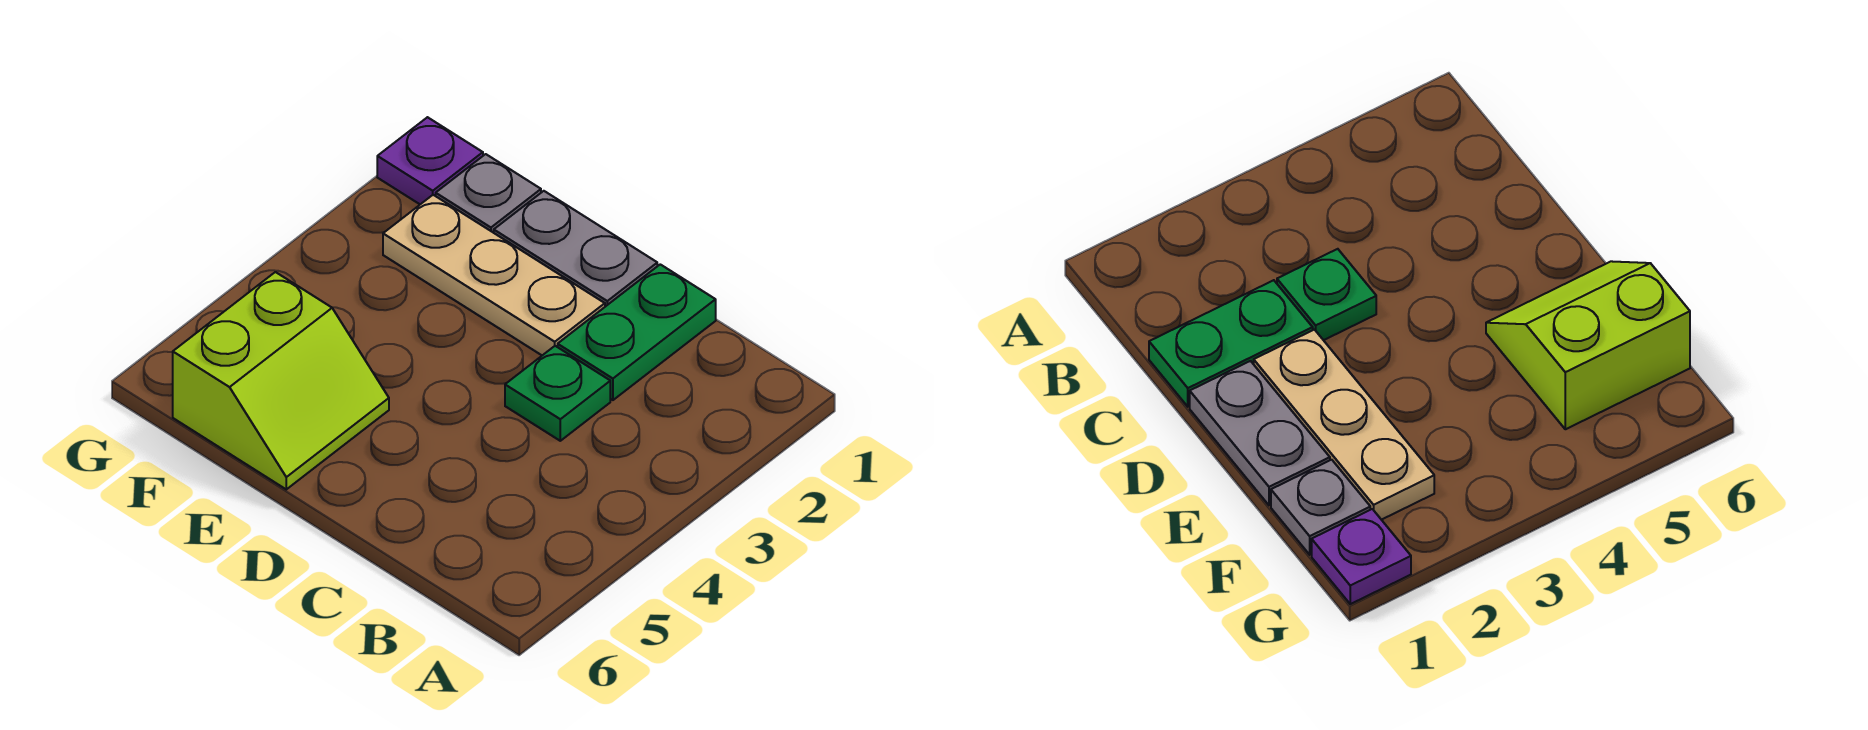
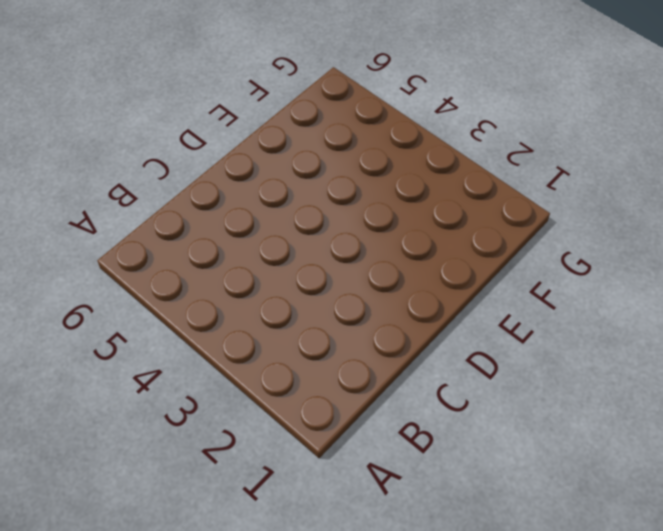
none -> green plate C1:C2 level 1
none -> green plate C3 level 1

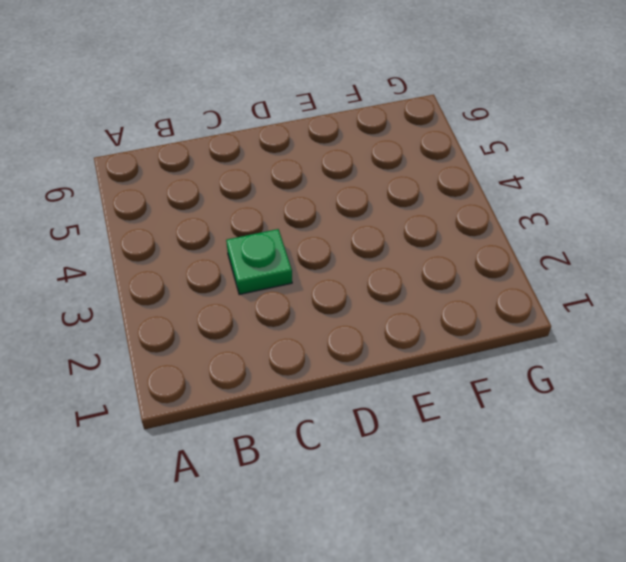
none -> green plate C1:C2 level 1
none -> grey plate D1:E1 level 1

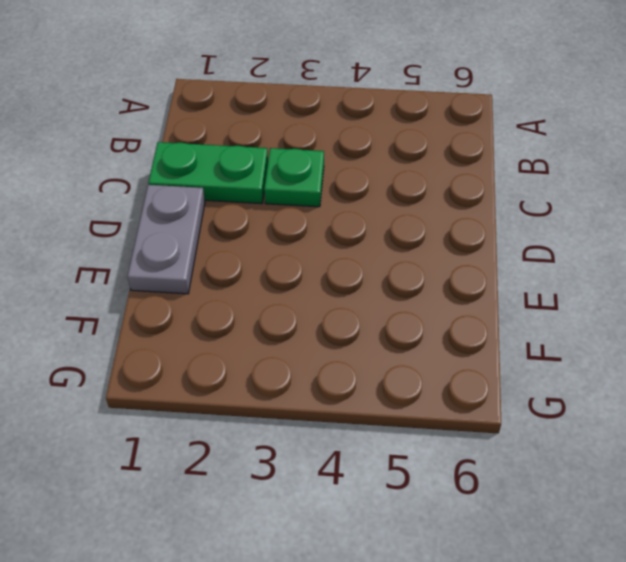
none -> tan plate D2:F2 level 1
none -> lime slope E5:F6 level 1 top F

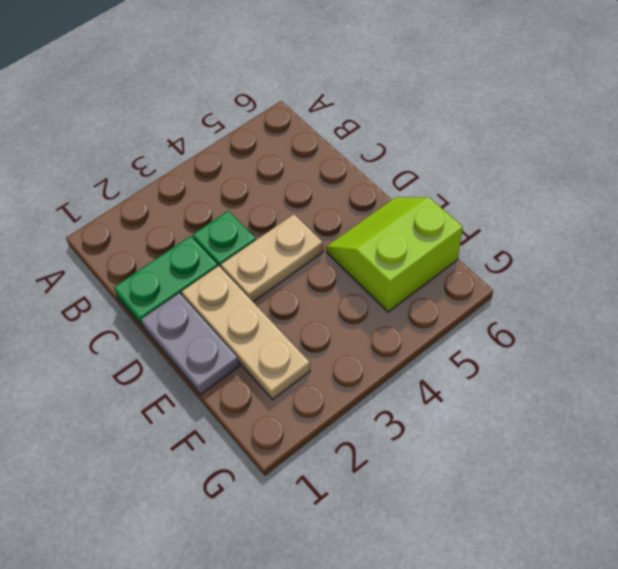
tan plate D3:D4 level 1 -> none
none -> grey plate F1 level 1
none -> purple plate G1 level 1

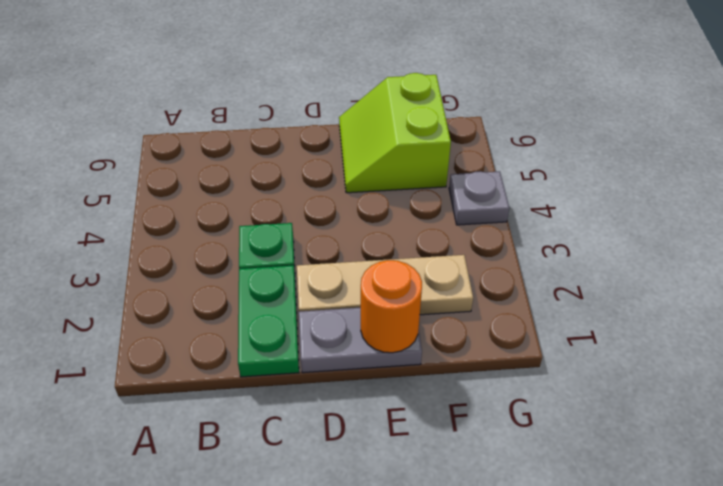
orange round brick E1 level 2 -> none
grey plate G4 level 1 -> grey plate F1 level 1
none -> purple plate G1 level 1

